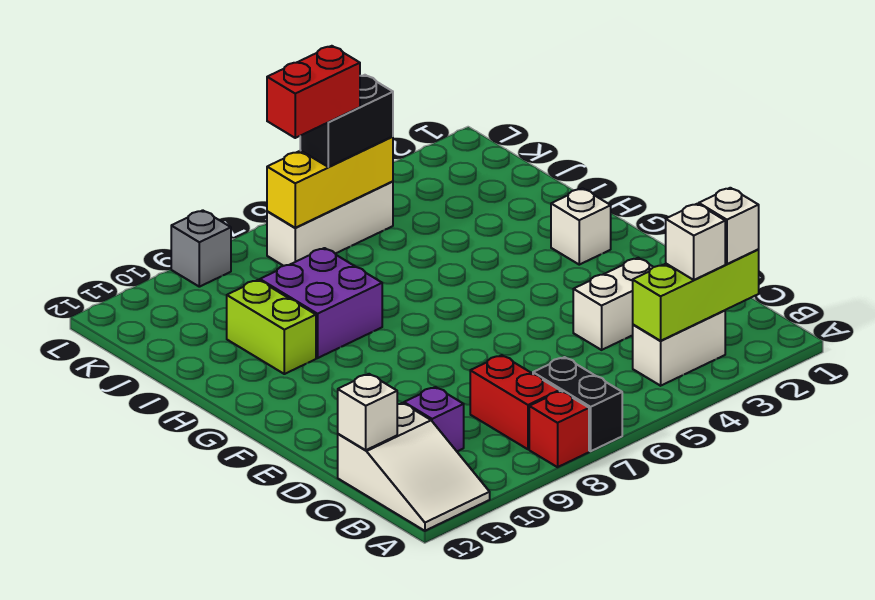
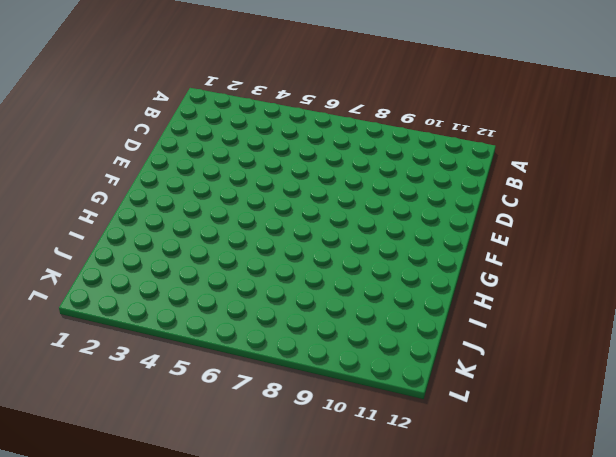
none -> black brick A7:B7 level 1
none -> red brick A8 level 1
none -> white slope A11:C12 level 1 top C

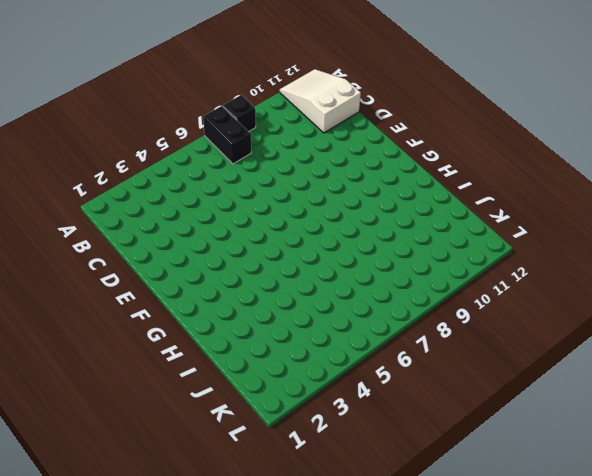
black brick A8 level 1 -> red brick A8 level 1
none -> white brick B3:B4 level 1
none -> red brick B8:C8 level 1
none -> purple brick C10 level 1

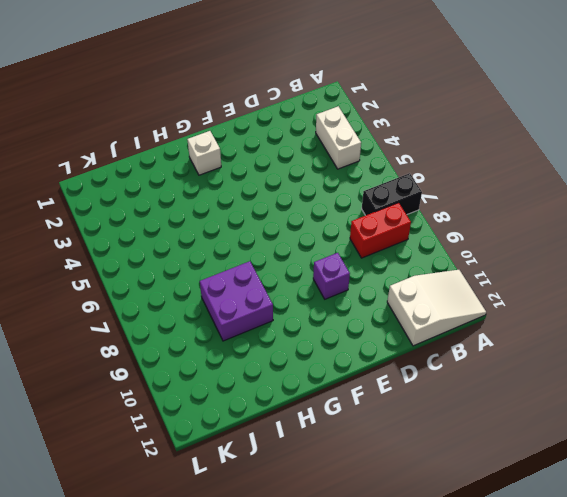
purple brick E9 level 1 -> purple brick C10 level 1
none -> red brick A8 level 1
none -> white brick D3:D4 level 1
none -> lime brick H10:I10 level 1

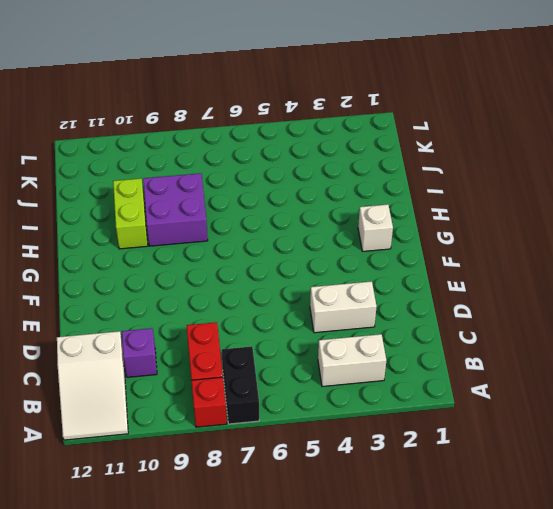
none -> white brick K5:K7 level 1
none -> grey brick L9 level 1
none -> lime brick B2:B4 level 2

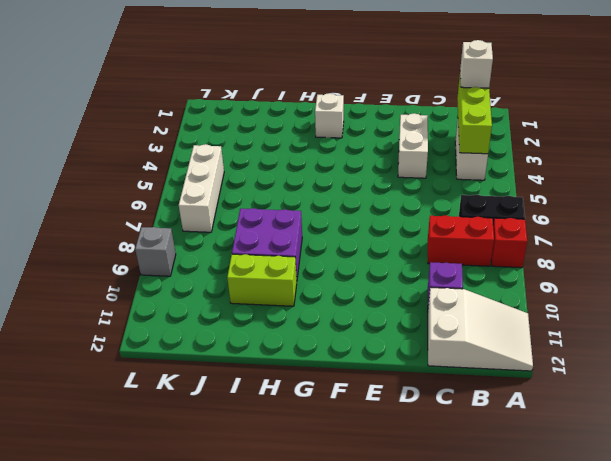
none -> white brick C12 level 2
none -> yellow brick K5:K7 level 2
none -> white brick B3 level 3

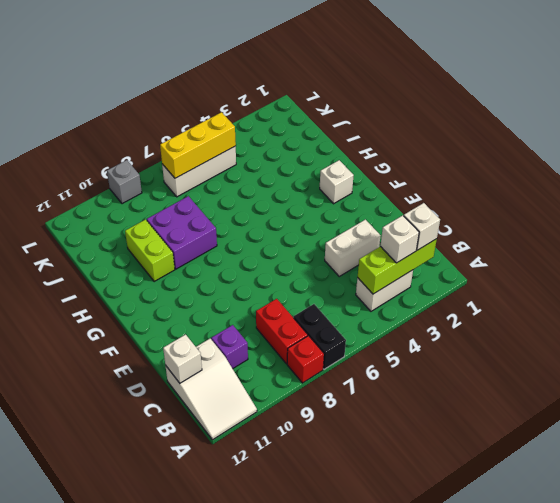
none -> black brick K5:K6 level 3
none -> red brick K6:K7 level 4

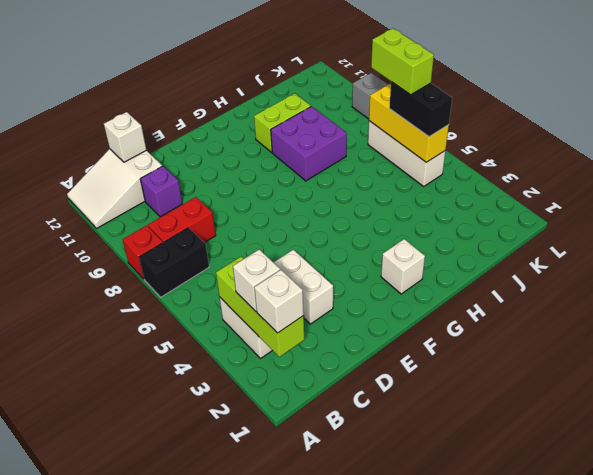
lime brick K6:K7 level 4 -> red brick K6:K7 level 4

